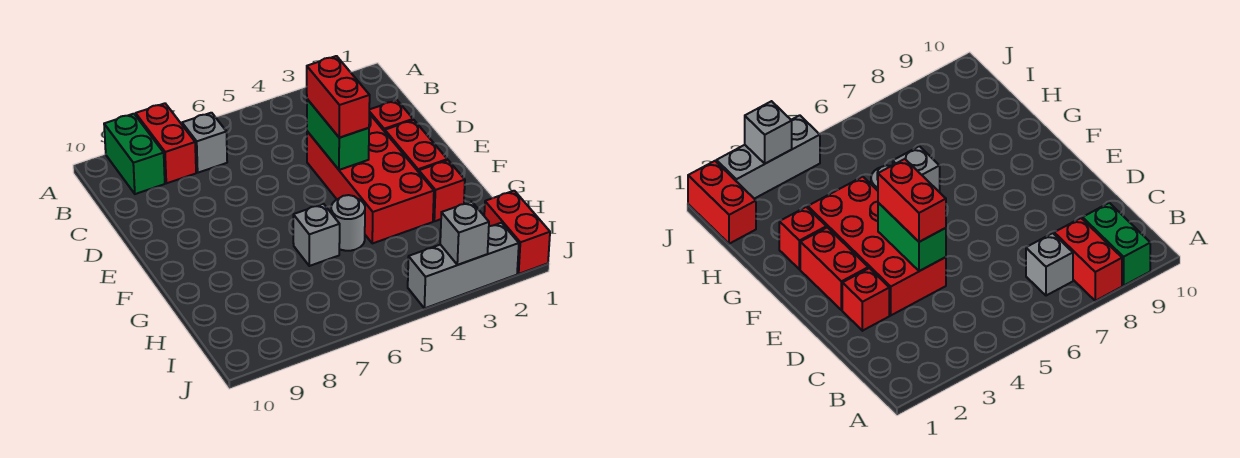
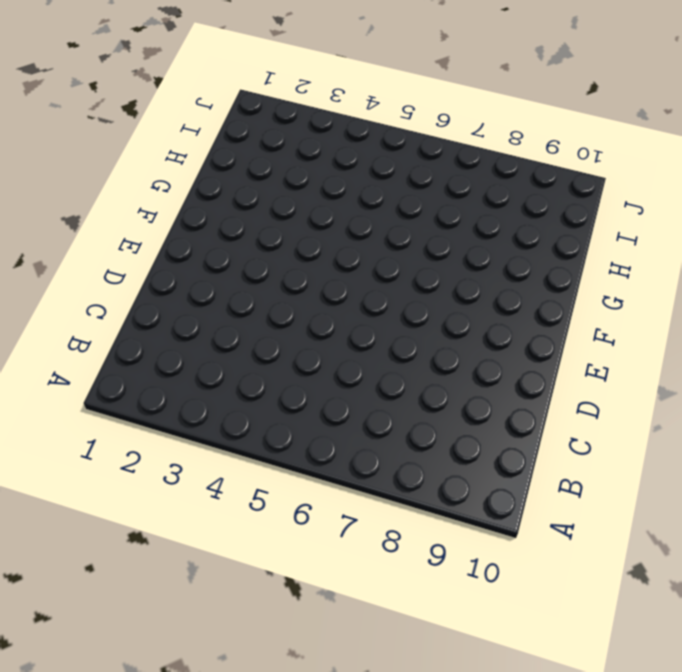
none -> red brick A8:B8 level 1
none -> green brick A9:B9 level 1
none -> grey brick B7 level 1

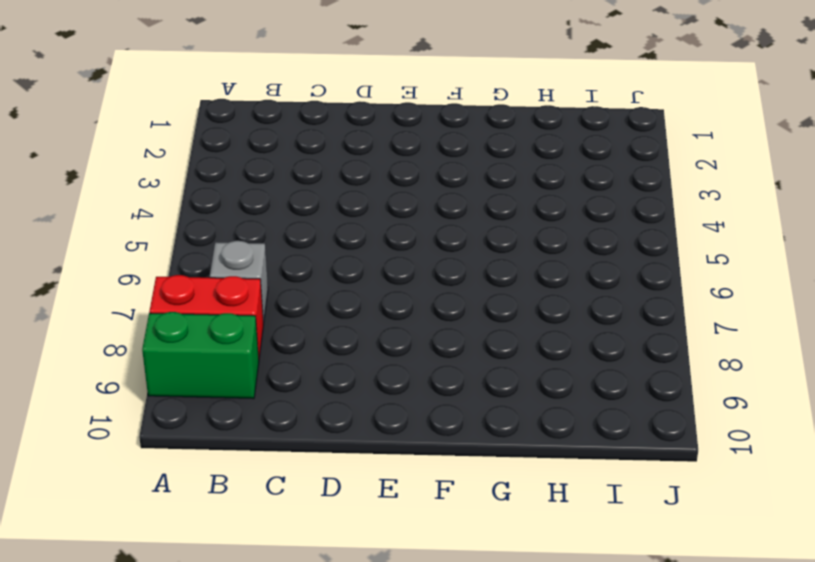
none -> red brick D2 level 1
none -> red brick D3:G4 level 1
none -> red brick E2:F2 level 1

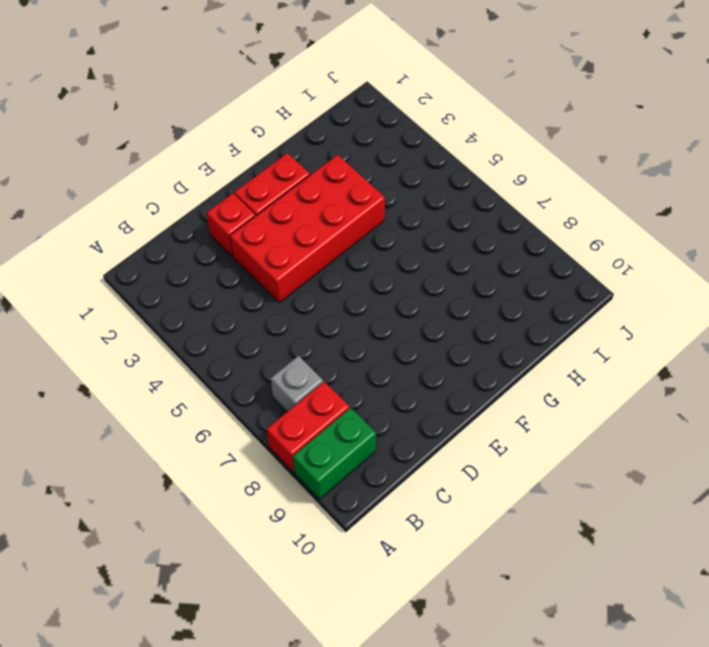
none -> red brick G2 level 1
none -> grey round brick G5 level 1
none -> grey brick G6 level 1

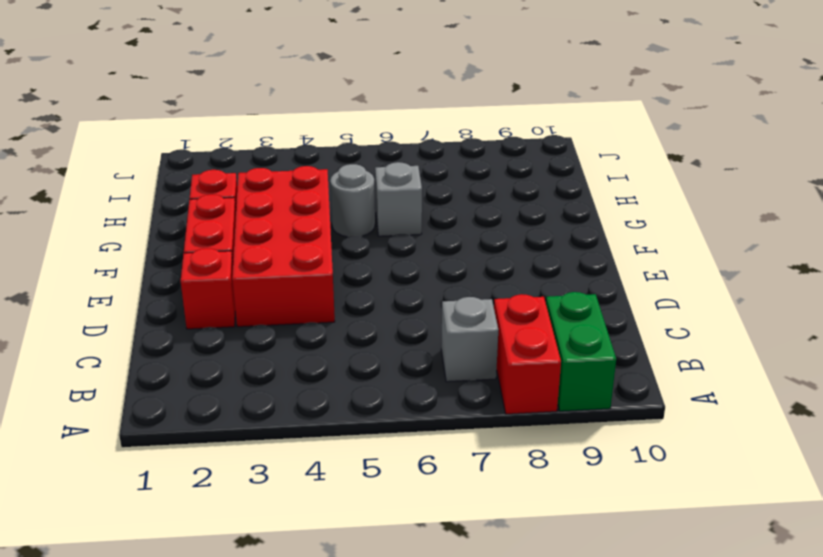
none -> red brick I1:J1 level 1
none -> grey brick J2:J4 level 1
none -> green brick D4:E4 level 2

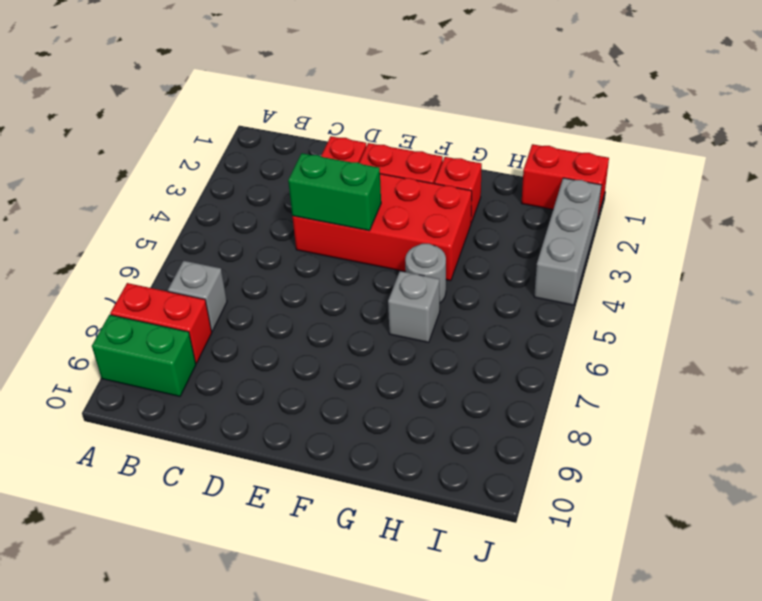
none -> grey brick J3 level 2
none -> red brick D4:E4 level 3

